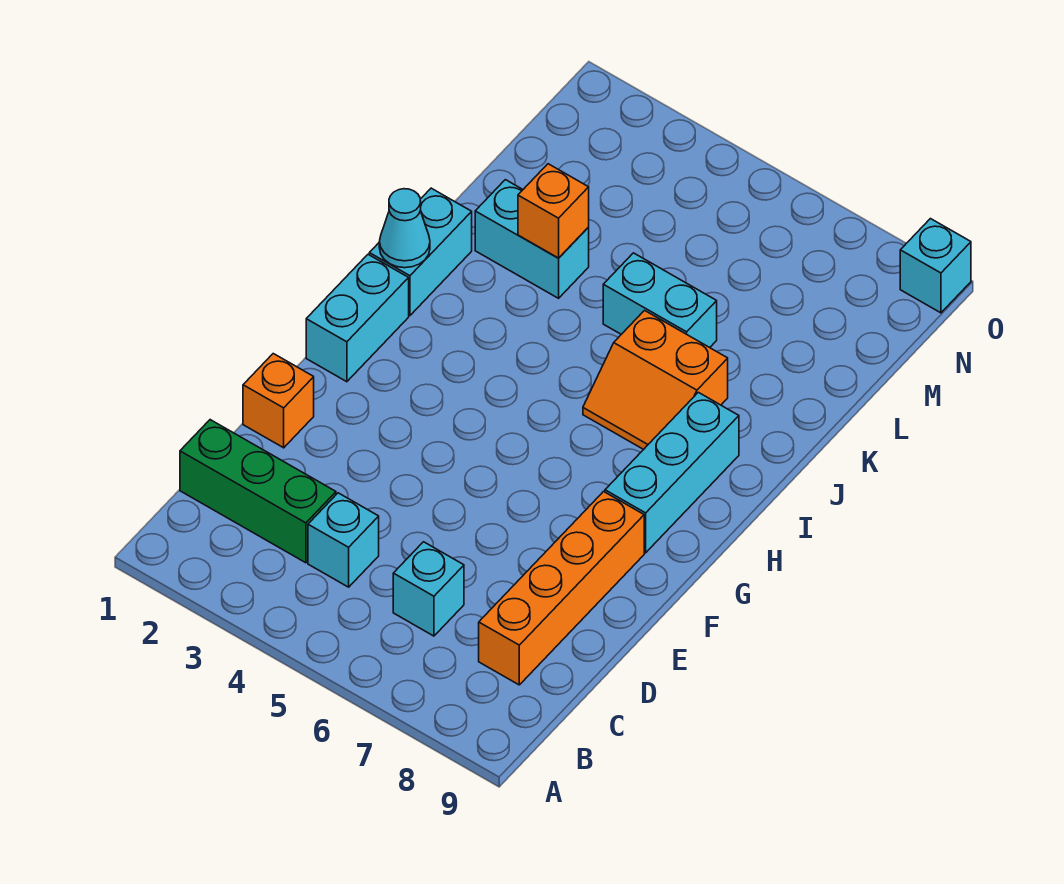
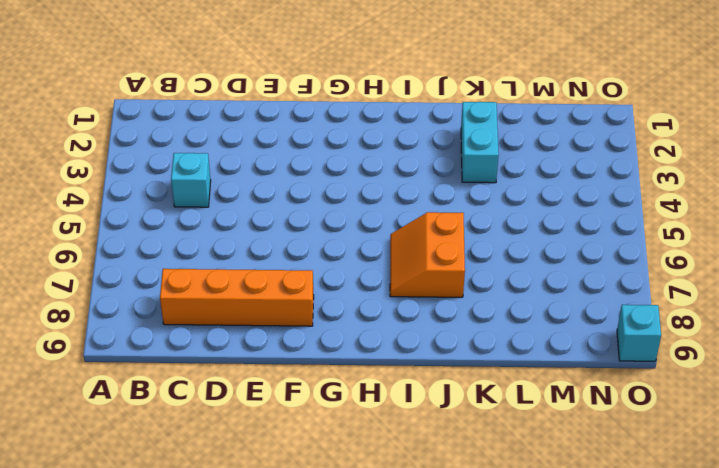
none -> green brick C1:C3 level 1
none -> cyan brick C6 level 1
none -> orange brick E1 level 1

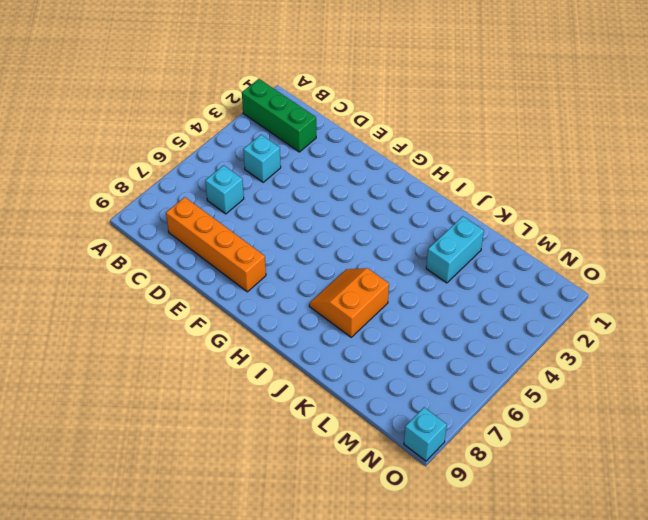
green brick A2:C2 level 1 -> green brick C1:C3 level 1
none -> orange brick E1 level 1
none -> cyan brick G1:H1 level 1
none -> cyan brick G8:I8 level 1

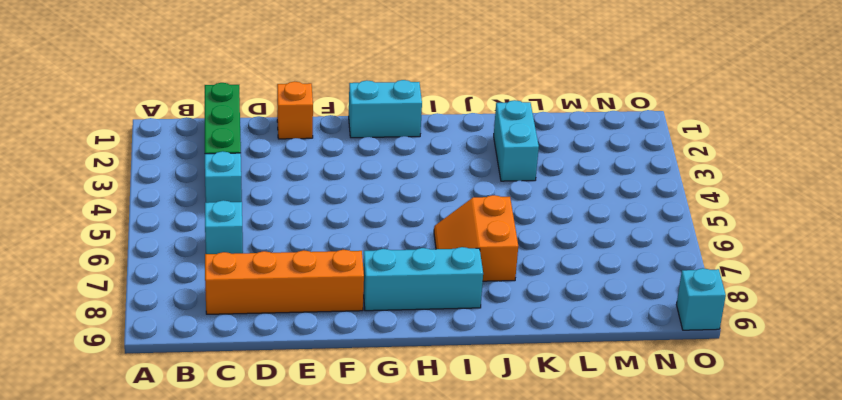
none -> cyan brick I1:J1 level 1
none -> cyan brick K5:K6 level 1
none -> cyan cone I1 level 2

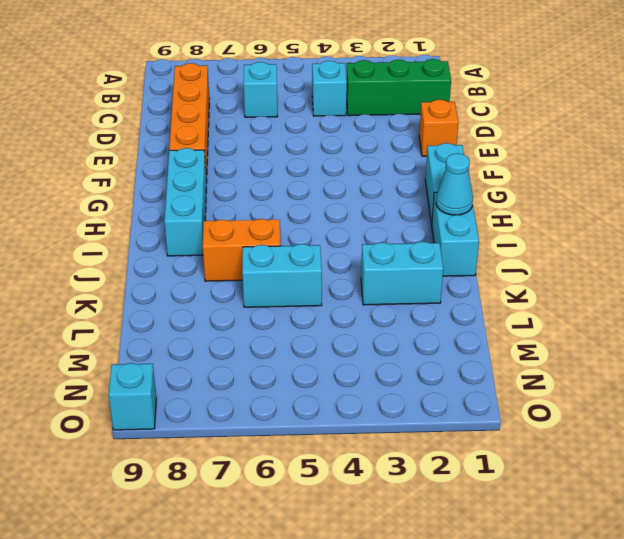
none -> orange brick K3 level 2

